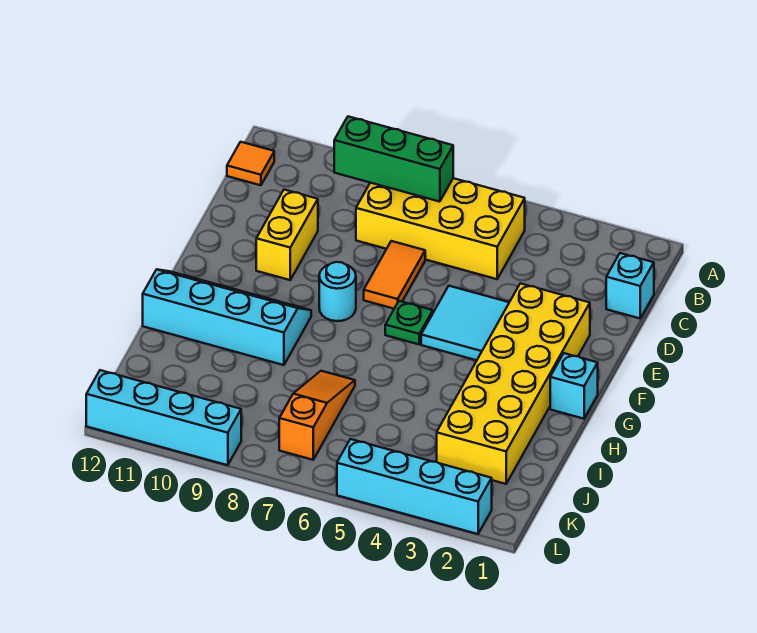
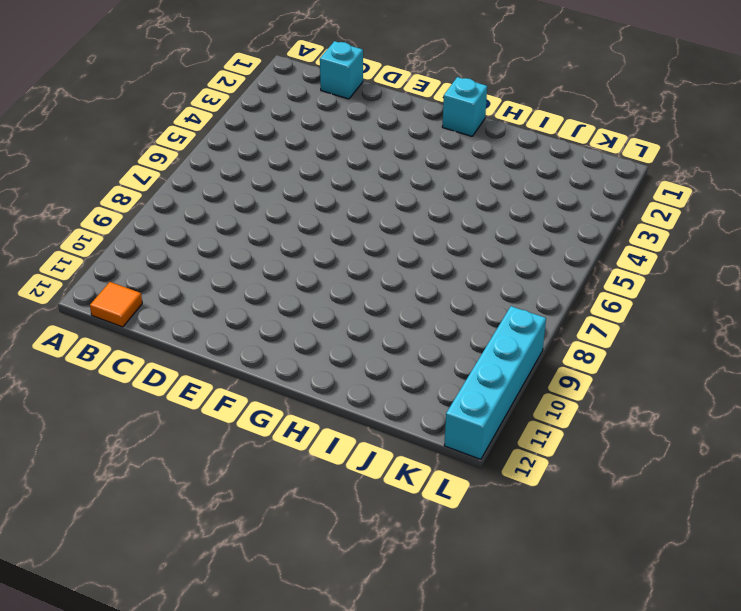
none -> yellow brick B5:C8 level 1
none -> orange tile D7:E7 level 1
none -> yellow brick D10:E10 level 1

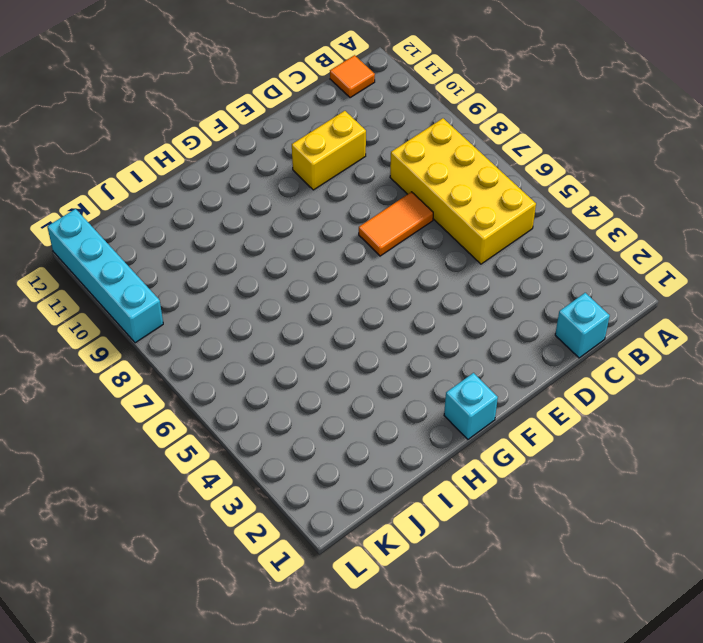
none -> yellow brick E2:J3 level 1
none -> cyan tile E4:F5 level 1
none -> green plate F6 level 1

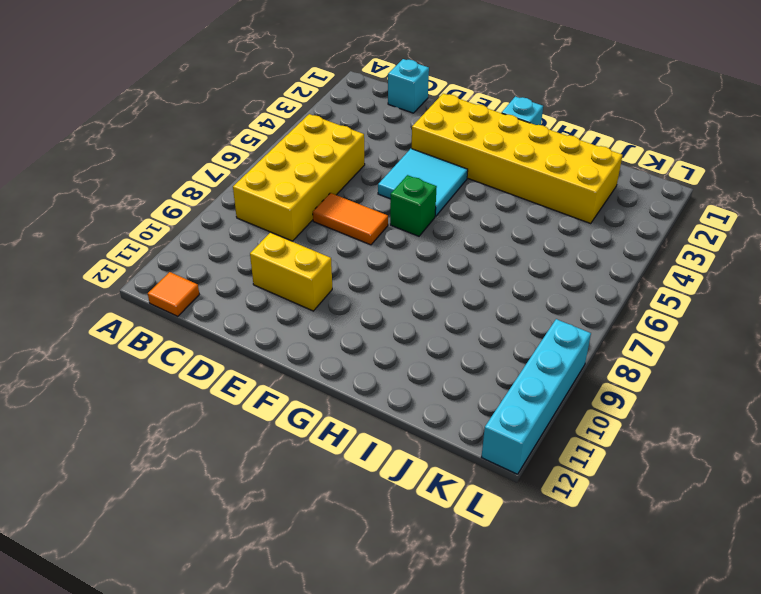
green brick F6 level 1 -> green plate F6 level 1
none -> cyan round brick F8 level 1
none -> cyan slope G9:H12 level 1 top H
none -> orange slope I7:K7 level 1 top K

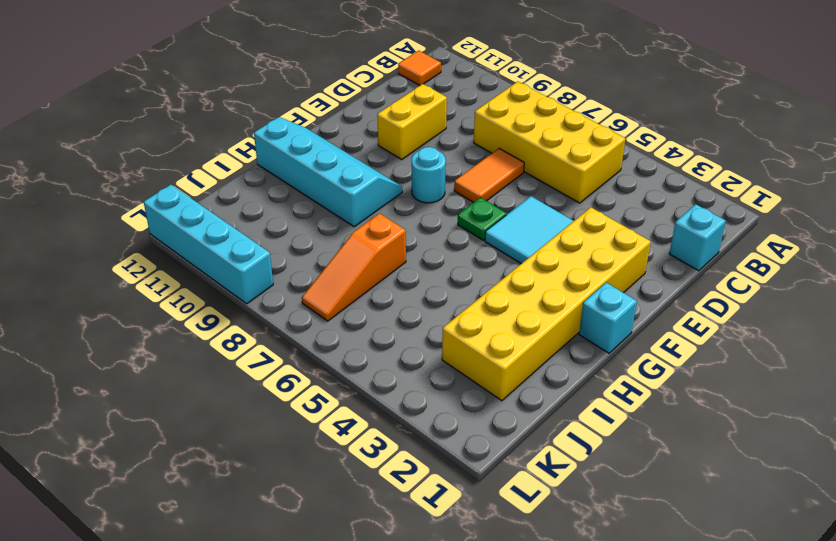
orange slope I7:K7 level 1 top I -> orange slope I7:K7 level 1 top K
none -> cyan brick L2:L5 level 1
none -> green brick B7:B9 level 2

